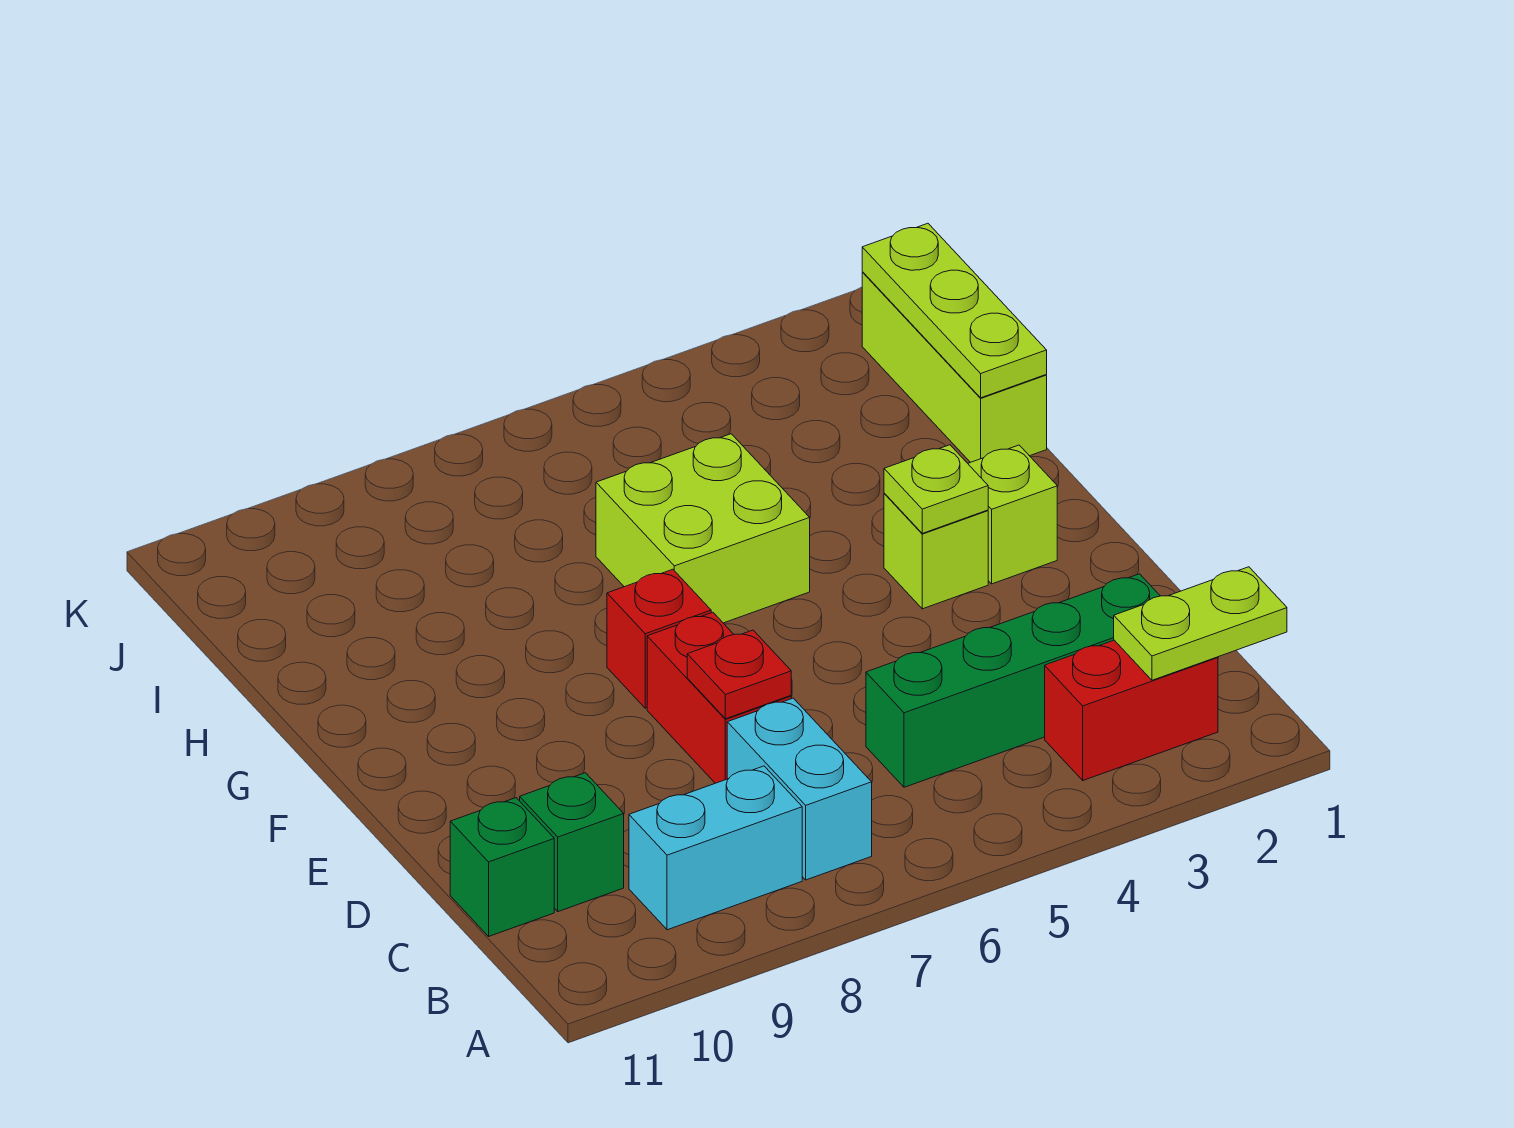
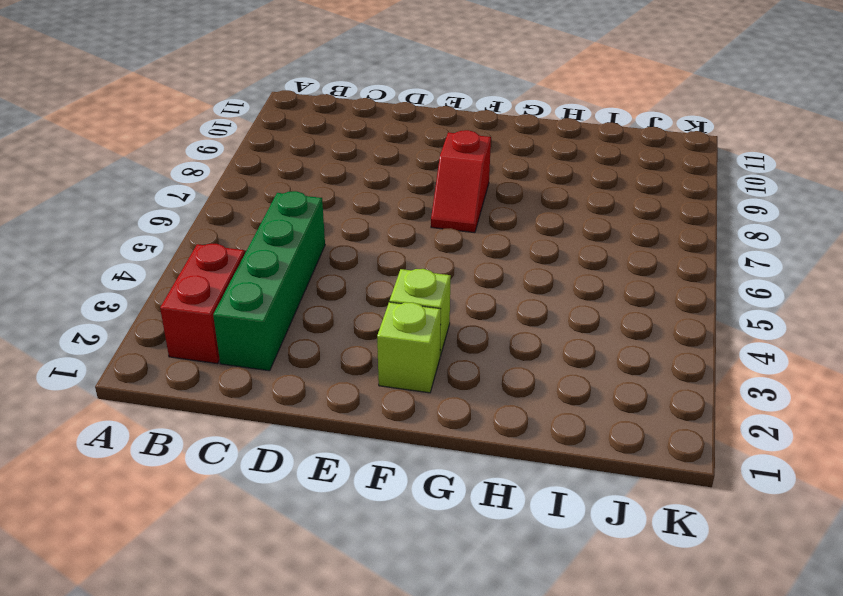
red slope F7:F8 level 1 top 8 -> red brick F7 level 1
none -> cyan brick B7:C7 level 1
none -> cyan brick B8:B9 level 1
none -> green brick C10 level 1

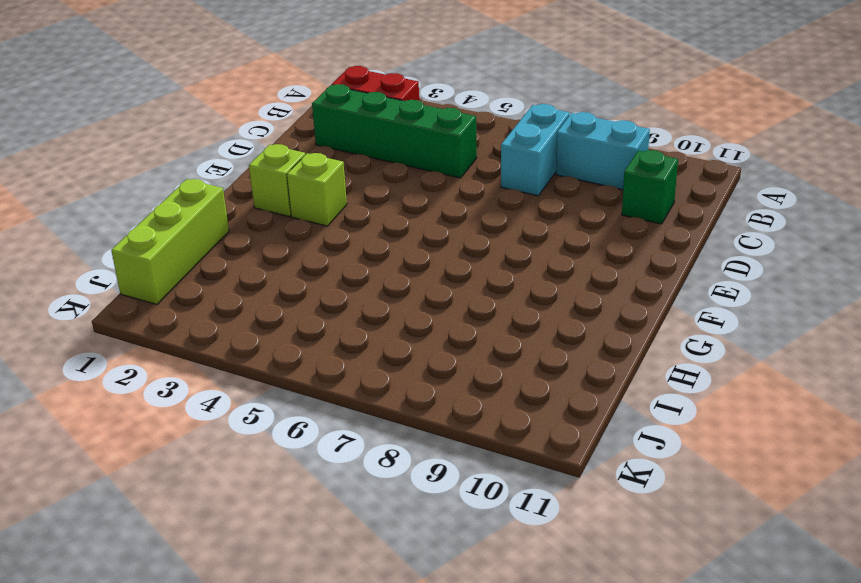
none -> green brick C11 level 1
none -> red brick D7:E7 level 1
none -> red brick F7 level 1

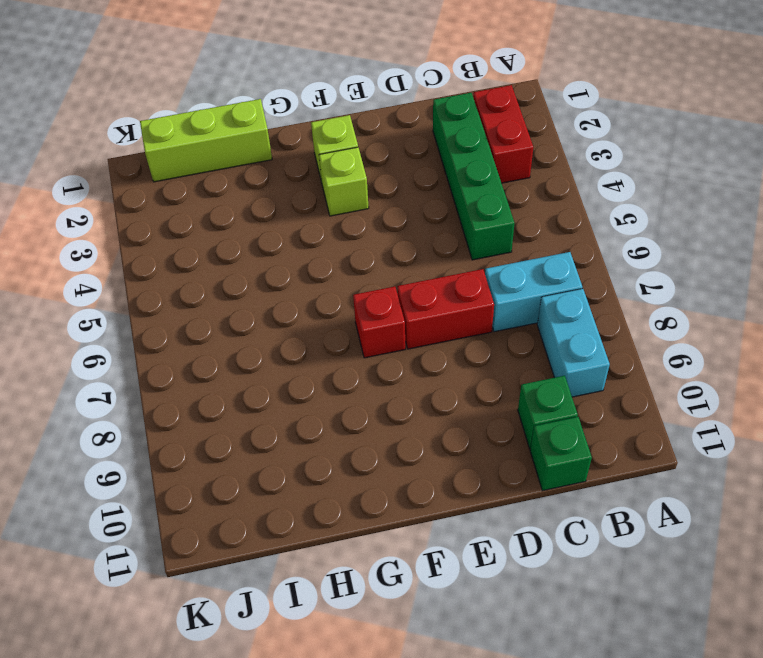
none -> lime brick G5:H6 level 1
none -> lime plate B1:B2 level 2
none -> red plate D7 level 2

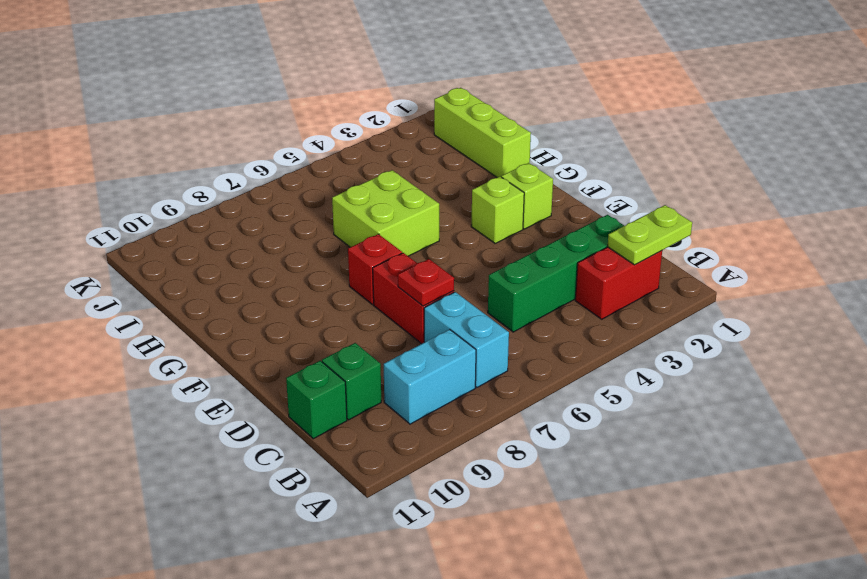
none -> lime plate F3 level 2
none -> lime plate H1:J1 level 2

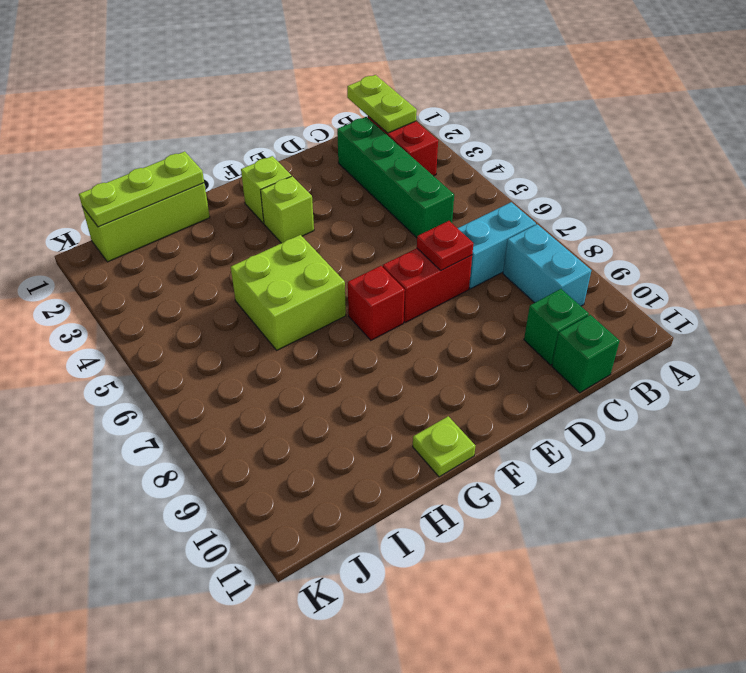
lime plate G11 level 1 -> lime plate F3 level 2

